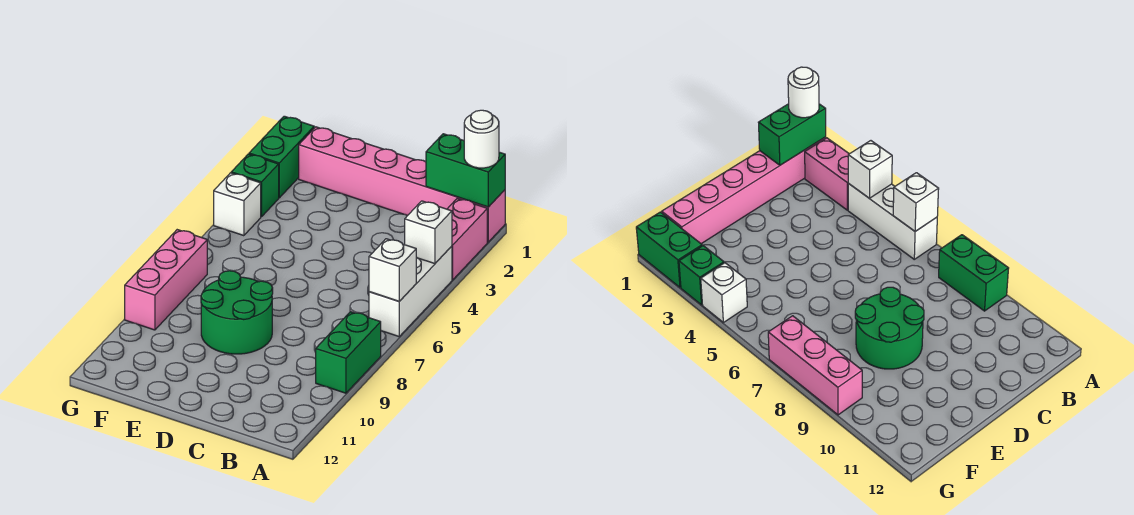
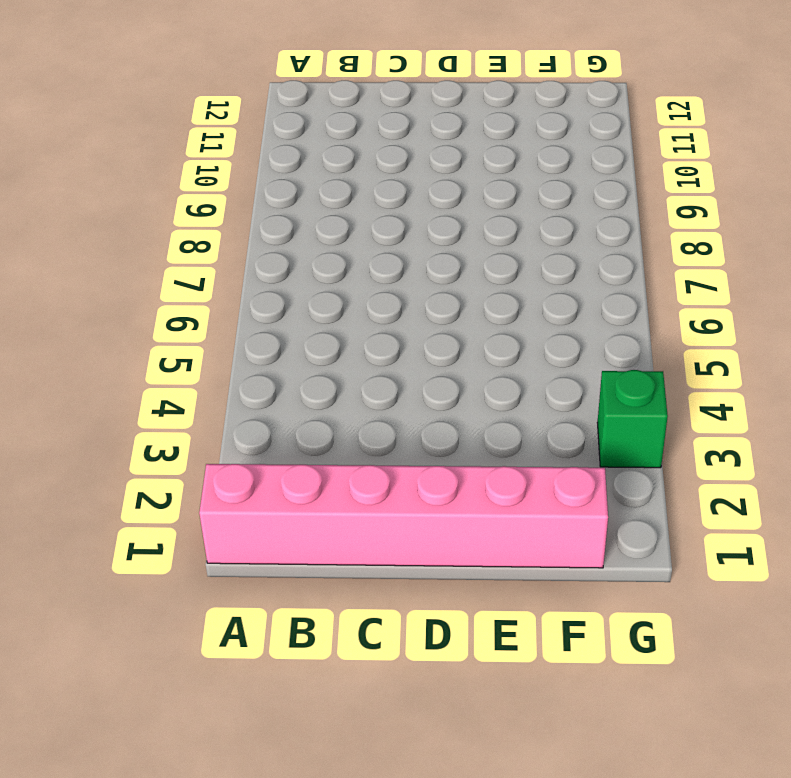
none -> pink brick A2:A3 level 1
none -> white brick A4:A6 level 1
none -> green brick A8:A9 level 1

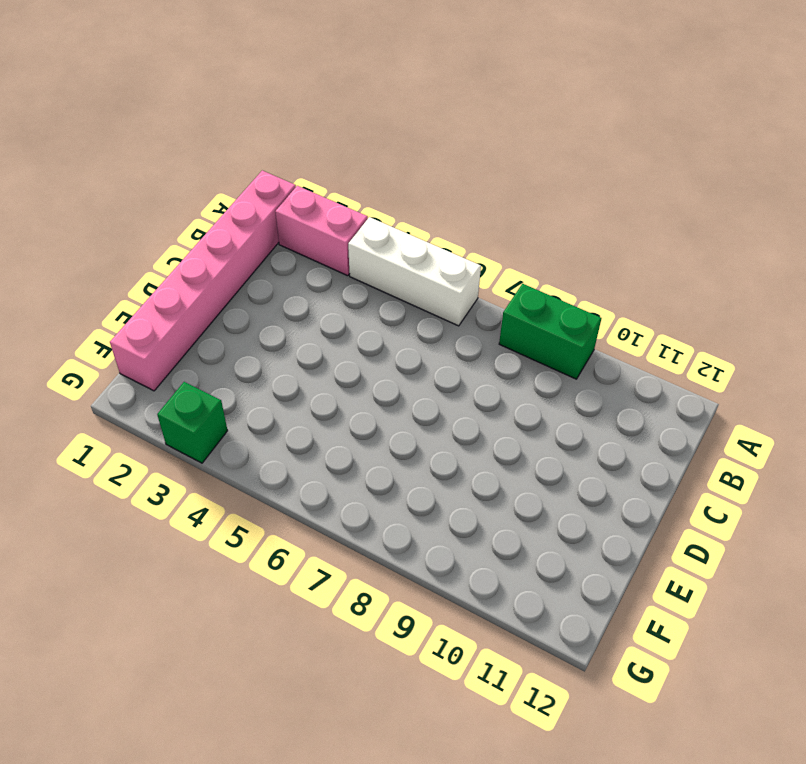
none -> green round brick D8:E9 level 1
none -> green brick G1:G2 level 1
none -> white brick G4 level 1

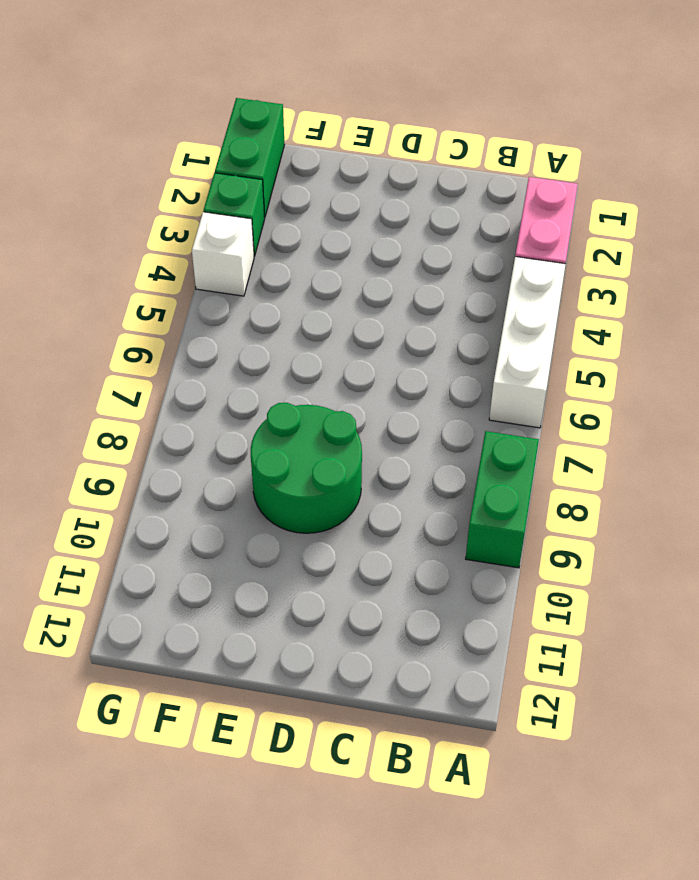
none -> pink brick A1:F1 level 1
none -> pink brick G7:G9 level 1
none -> green brick A1:B1 level 2

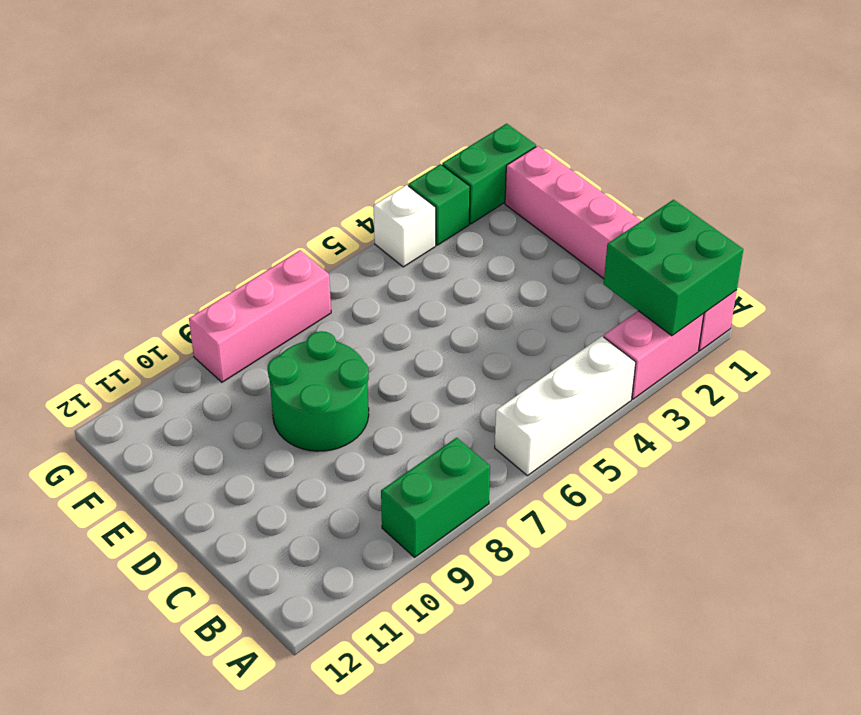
green brick A1:B2 level 2 -> green brick A1:B1 level 2
none -> white brick A4 level 2
none -> white brick A6 level 2
none -> white round brick A1 level 3

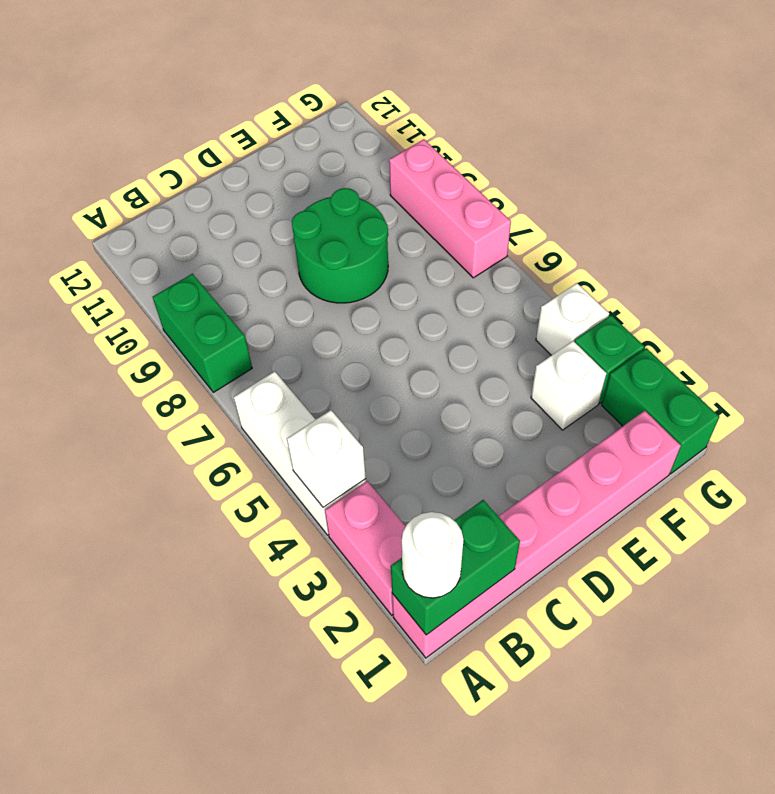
white brick F3 level 1 -> white brick A6 level 2

